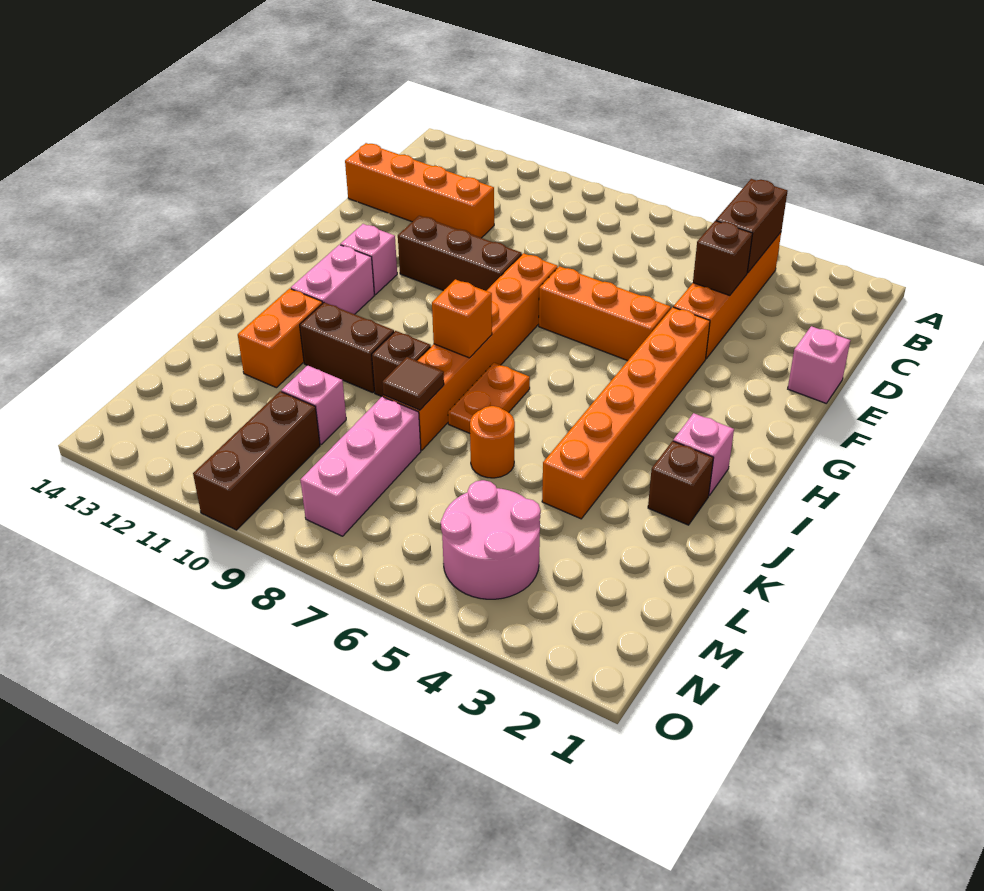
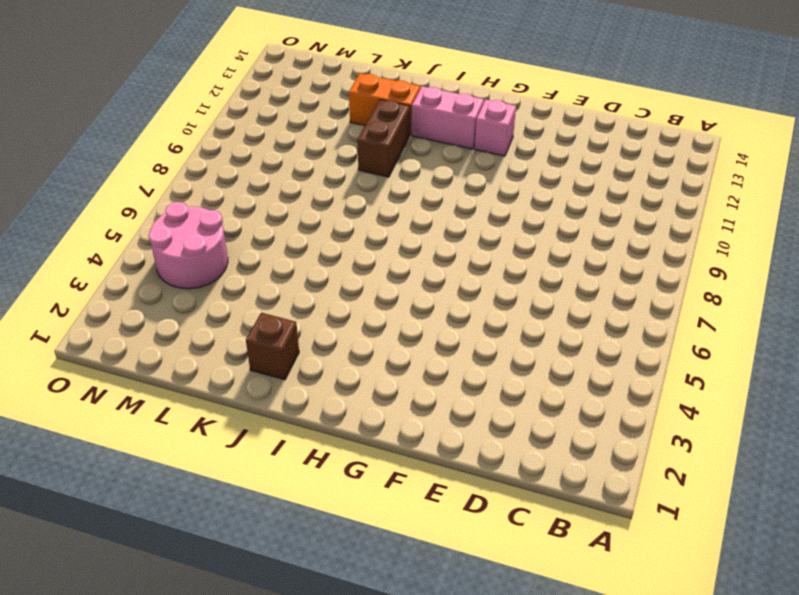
none -> orange brick B4:E4 level 1
none -> orange brick D11:D14 level 1
none -> pink brick E1 level 1

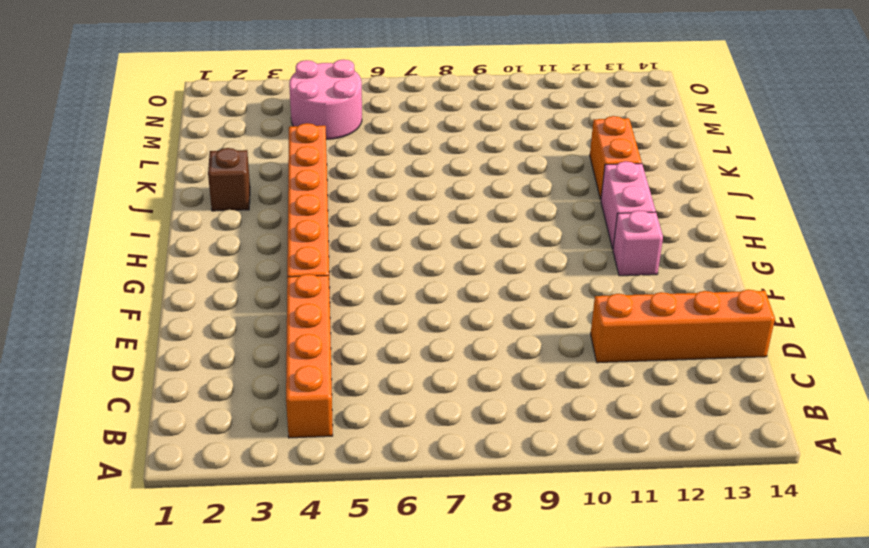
none -> pink brick E1 level 1
none -> orange brick F5:F7 level 1
none -> orange brick F8:K8 level 1

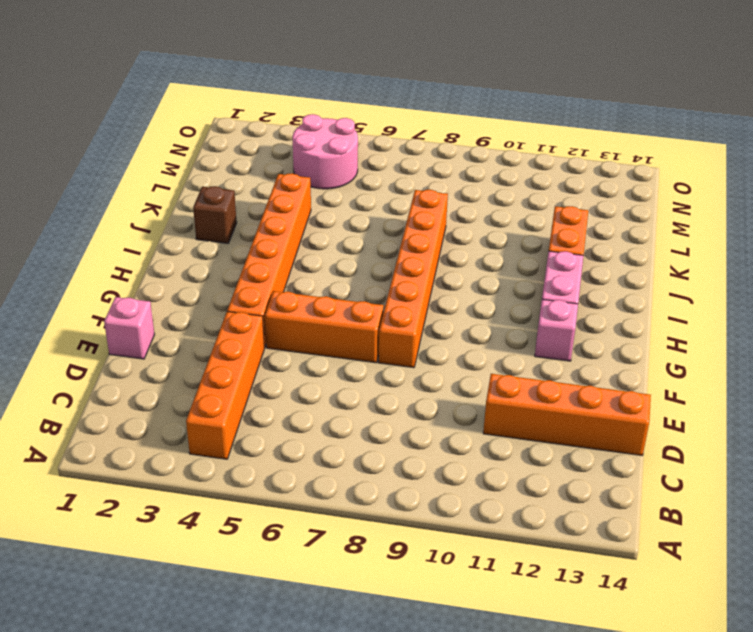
none -> brown brick F9:F11 level 1
none -> pink brick I2 level 1
none -> orange plate I7:J7 level 1

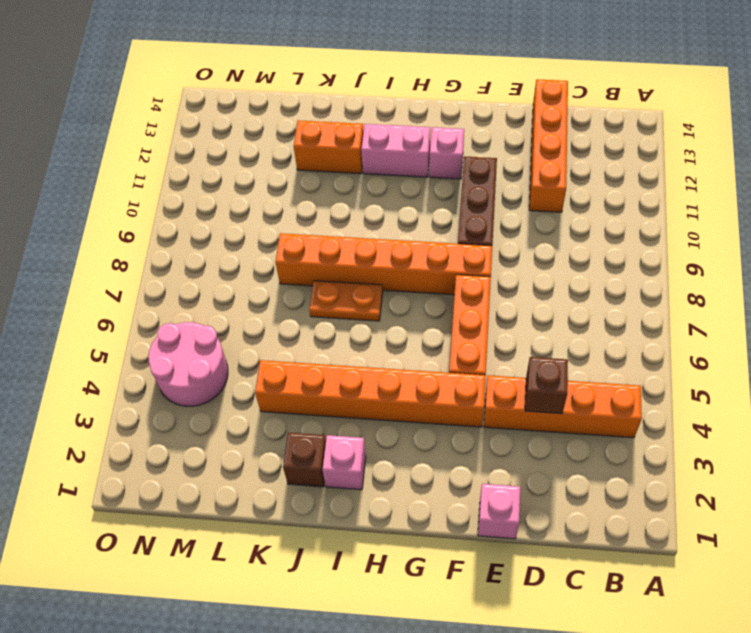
none -> brown brick J9 level 1
none -> brown brick J10:J11 level 1
none -> orange round brick K6 level 1

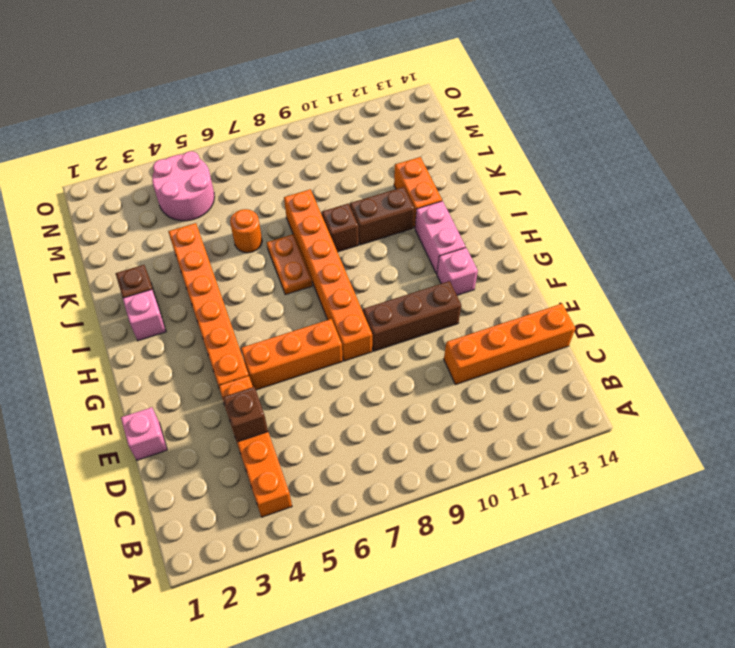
none -> pink brick L8:N8 level 1
none -> pink brick L10 level 1
none -> brown brick M10:O10 level 1

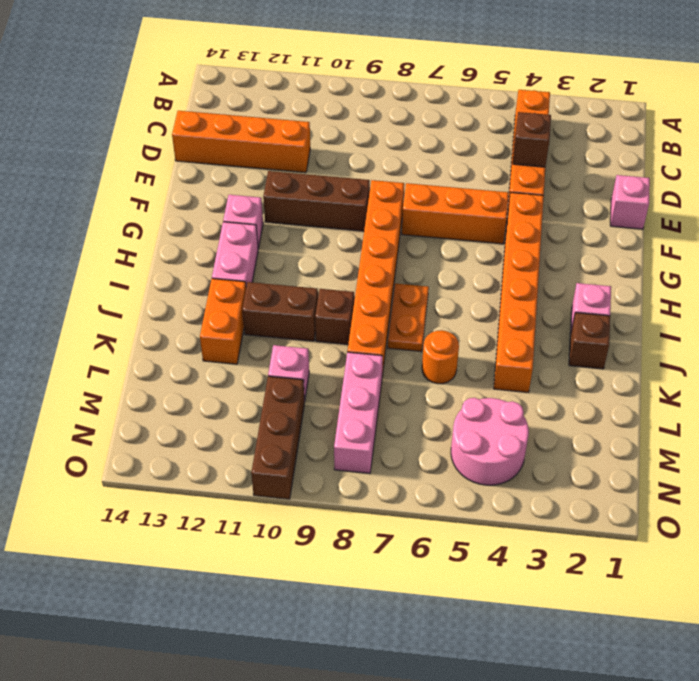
none -> brown brick B4:C4 level 2
none -> orange brick I8 level 2
none -> brown tile K8 level 2

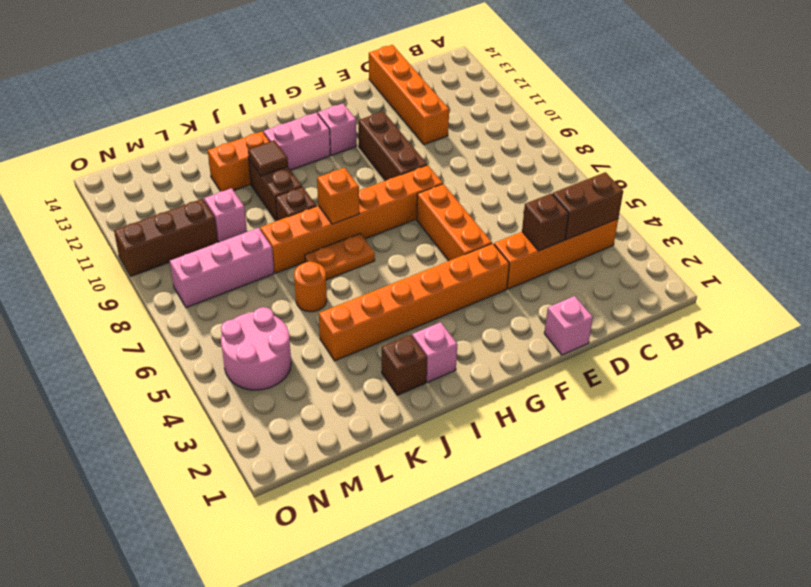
brown tile J11 level 2 -> brown tile K8 level 2

